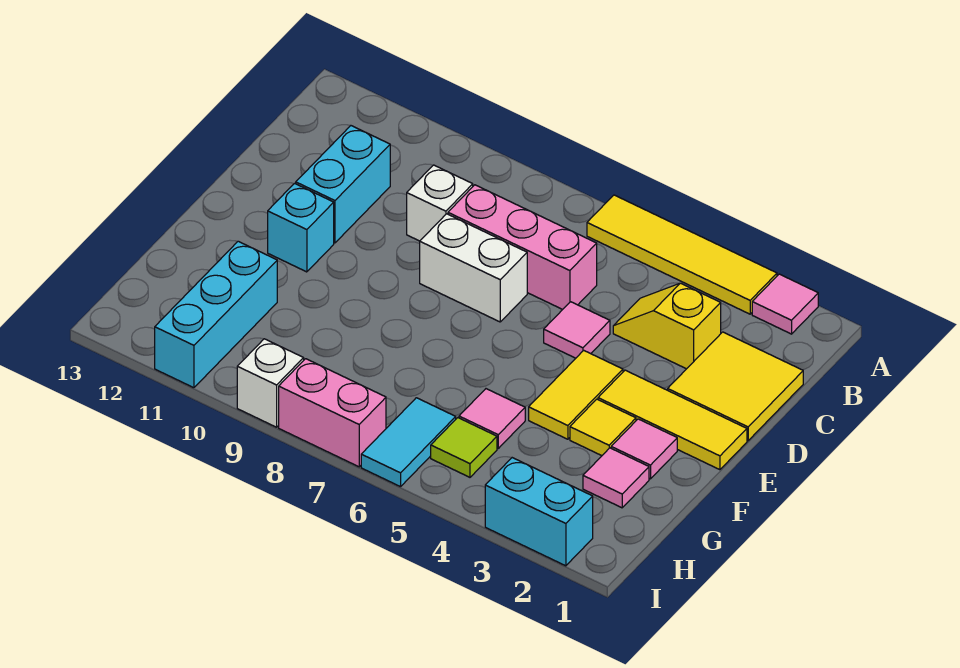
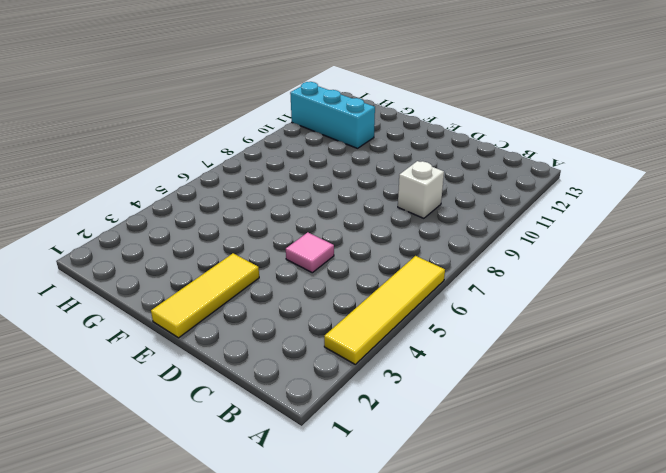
none -> pink tile A2 level 1
none -> yellow tile C1:D2 level 1
none -> yellow slope C3:C4 level 1 top 3

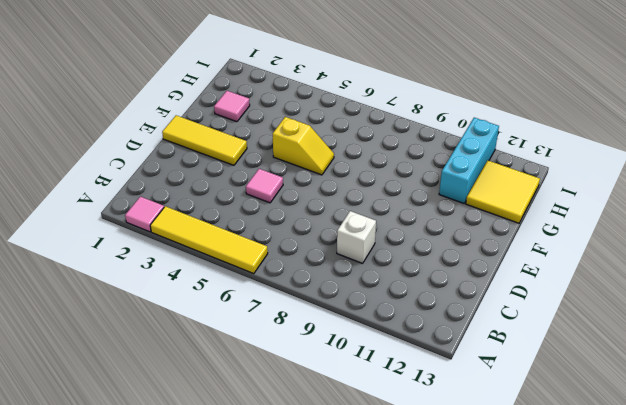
yellow slope F5:F6 level 1 top 5 -> yellow slope C3:C4 level 1 top 3
yellow tile G12:H13 level 1 -> yellow tile C1:D2 level 1
none -> pink brick C6:C8 level 1
none -> cyan brick C11:D11 level 1
none -> white brick D7:D8 level 1

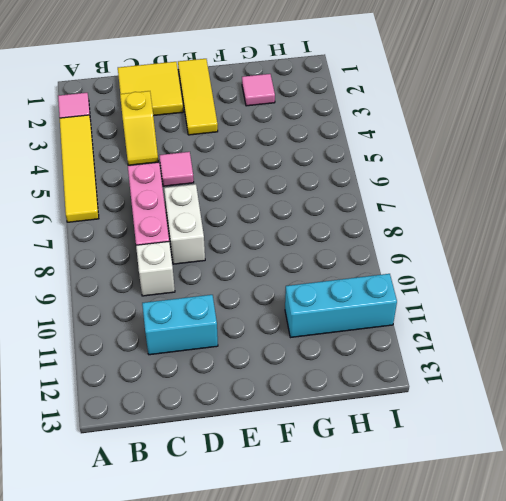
none -> yellow tile E4:F4 level 1
none -> cyan brick E11 level 1
none -> pink tile F2 level 1

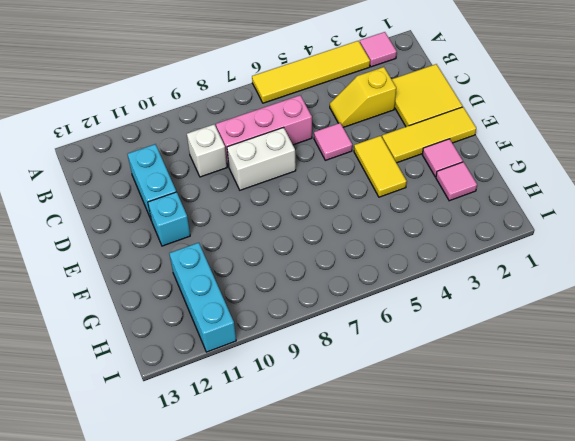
none -> yellow tile F3 level 1
none -> pink tile G5 level 1
none -> lime tile H5 level 1

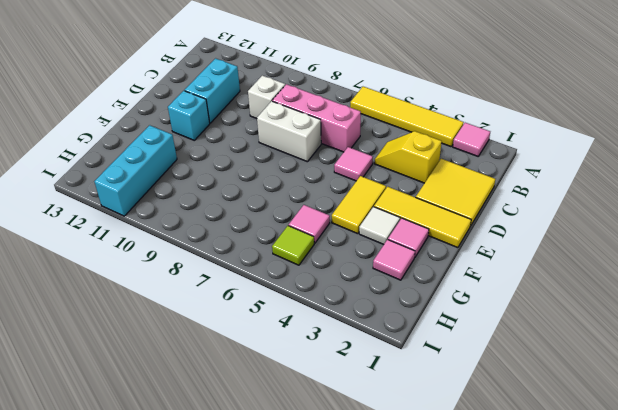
white tile F3 level 1 -> yellow tile F3 level 1
none -> cyan tile H6:I6 level 1
none -> cyan brick I2:I3 level 1
none -> pink brick I7:I8 level 1

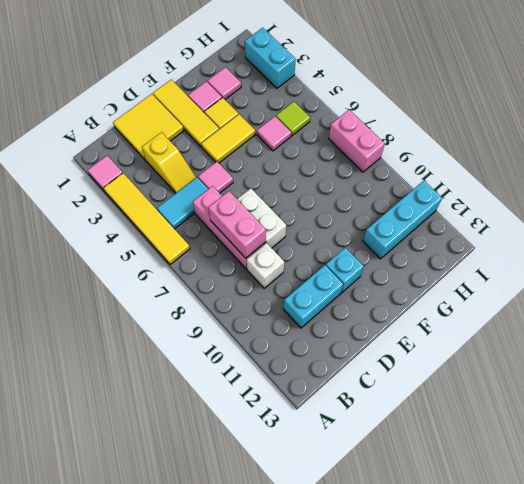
cyan tile B5:C5 level 1 -> cyan tile H6:I6 level 1
pink brick C7:C8 level 2 -> none
none -> white brick I9 level 1

